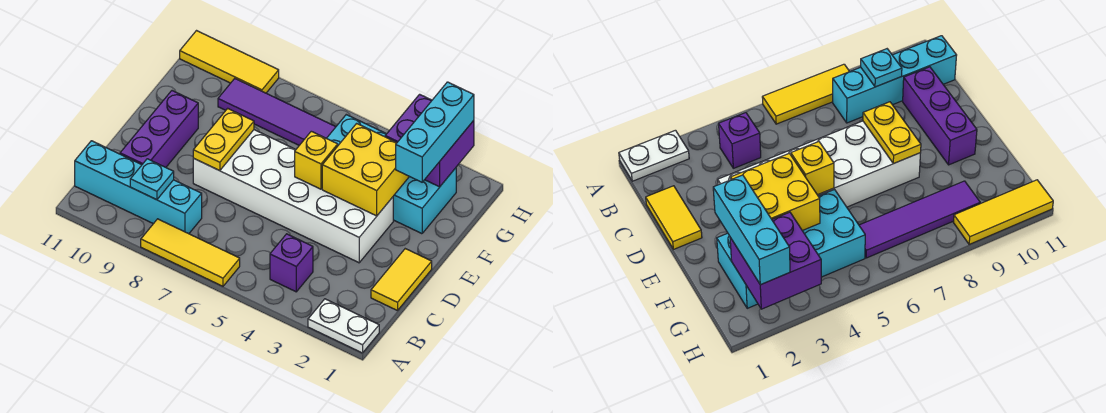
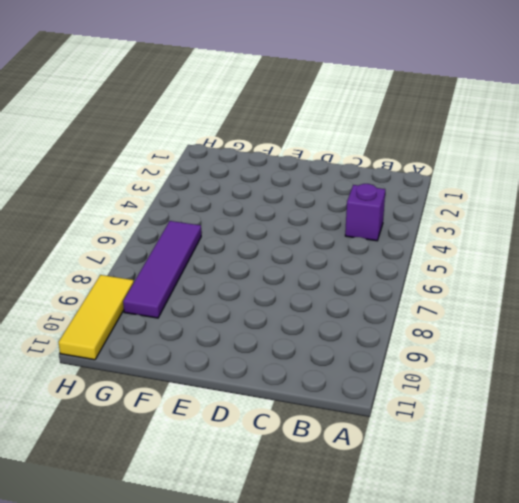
none -> white plate A1:A2 level 1
none -> yellow tile A6:A8 level 1
none -> cyan brick B8:B11 level 1

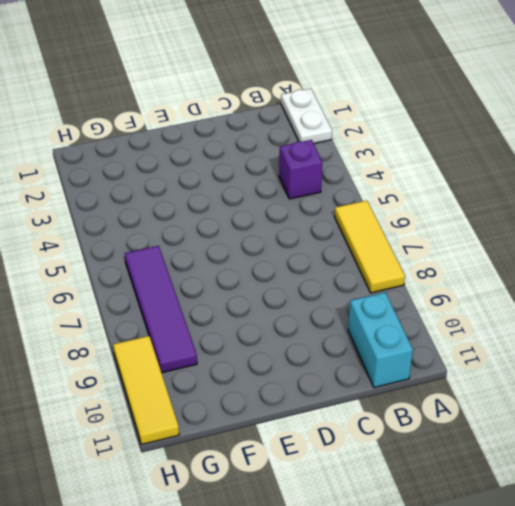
cyan brick B10:B11 level 1 -> cyan brick B8:B11 level 1
none -> yellow tile C1:D1 level 1
none -> purple brick C10:E10 level 1
none -> white brick D3:E8 level 1

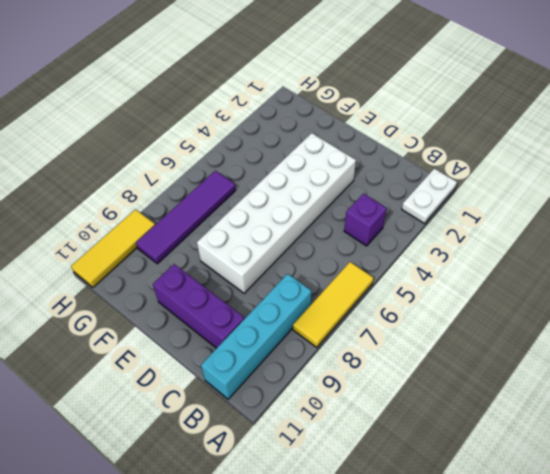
none -> yellow tile C1:D1 level 1
none -> cyan brick F2:G5 level 1
none -> cyan plate B9 level 2

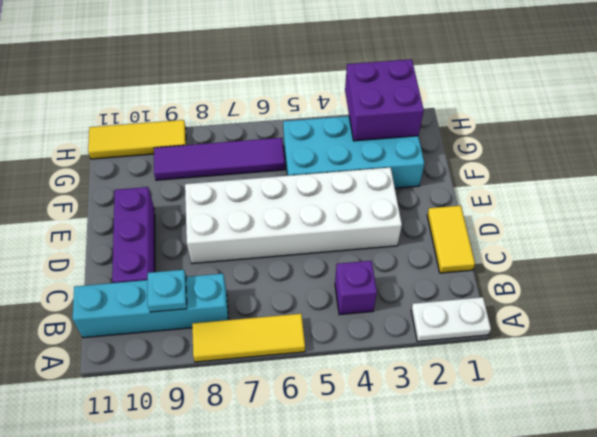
none -> yellow plate D8:E8 level 2
none -> yellow brick E3:F4 level 2
none -> yellow brick E5 level 2

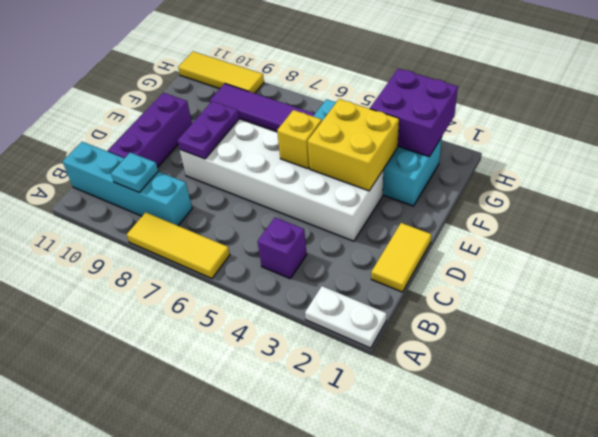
purple plate D8:E8 level 2 -> yellow plate D8:E8 level 2
none -> cyan brick F2:H2 level 3

